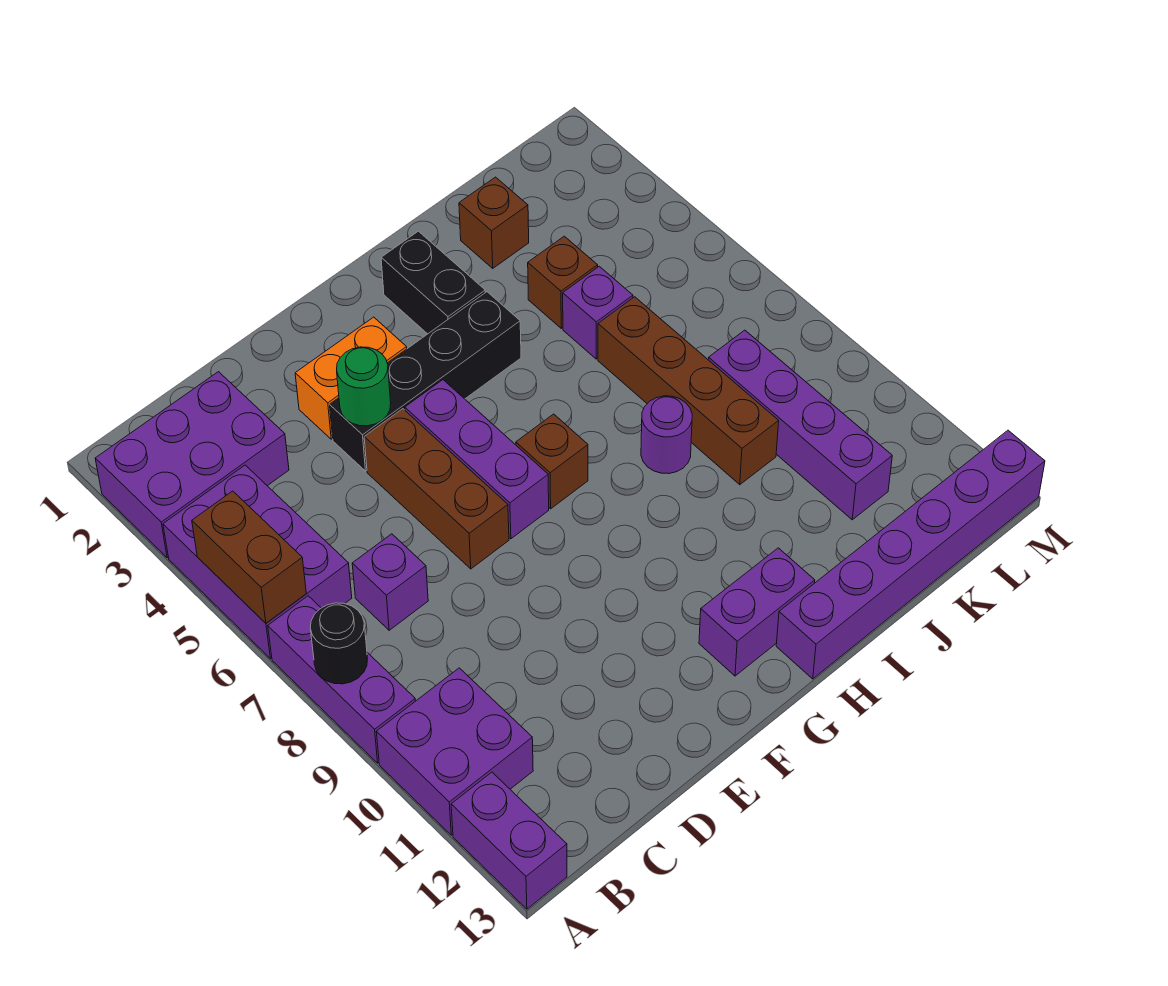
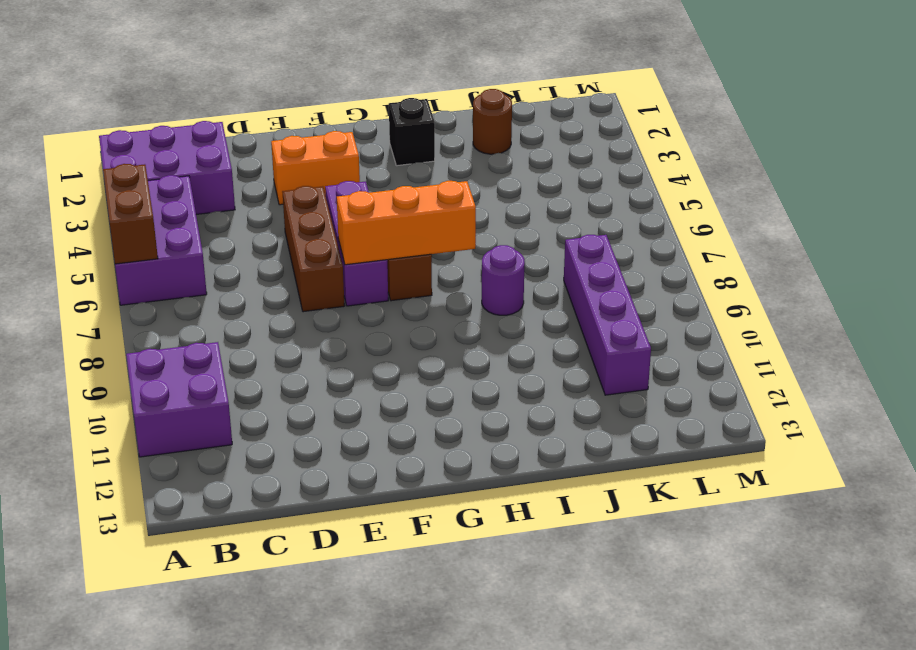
orange brick F7:H7 level 2 -> none
black brick H2 level 1 -> black brick H2:H3 level 1
brown round brick J2 level 1 -> brown brick J2 level 1
none -> purple brick A7:A9 level 1
none -> purple brick A12:A13 level 1
none -> purple brick C7 level 1

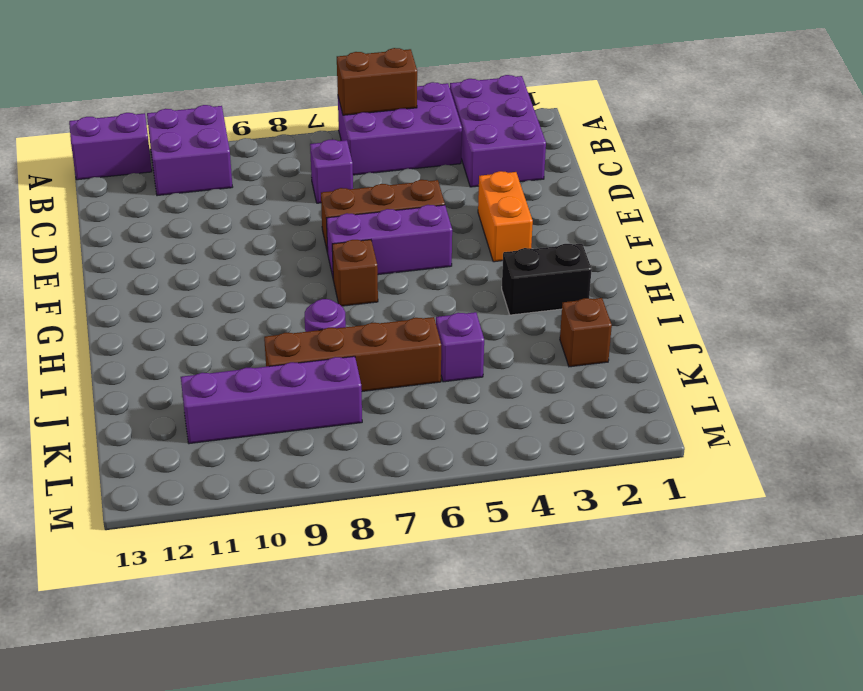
none -> purple brick A7:A9 level 1
none -> black brick E4:H4 level 1
none -> purple brick G12:H12 level 1

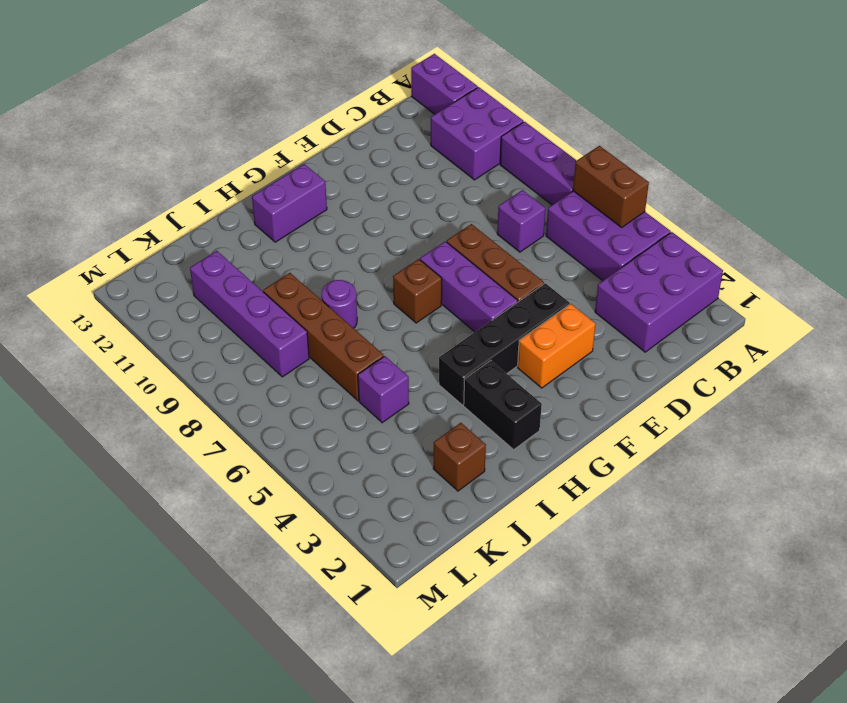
none -> purple brick H13:M13 level 1
none -> brown brick J4 level 1
none -> black round brick A8 level 2

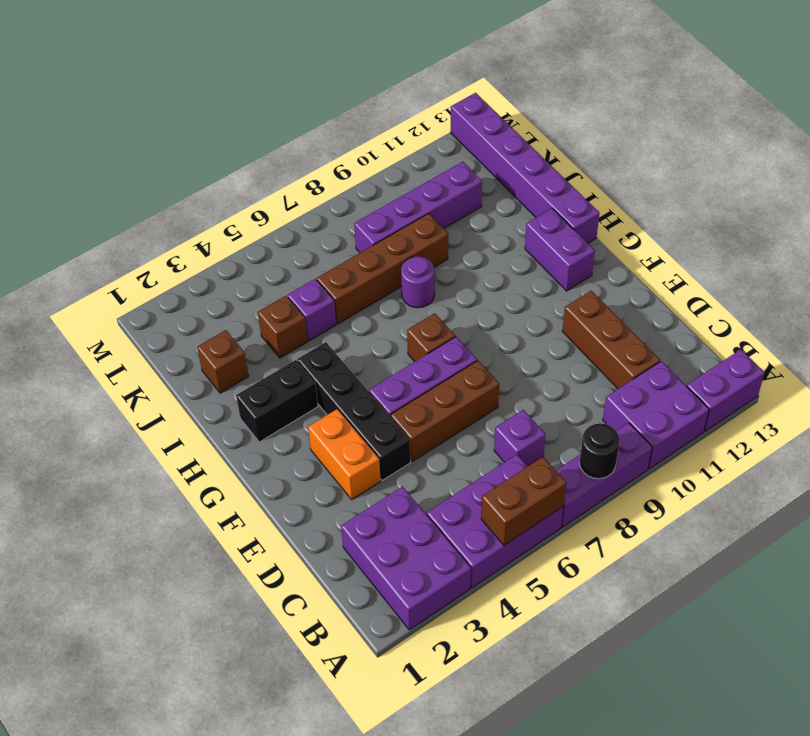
brown brick C11:E11 level 1 -> none
none -> green round brick E4 level 2

